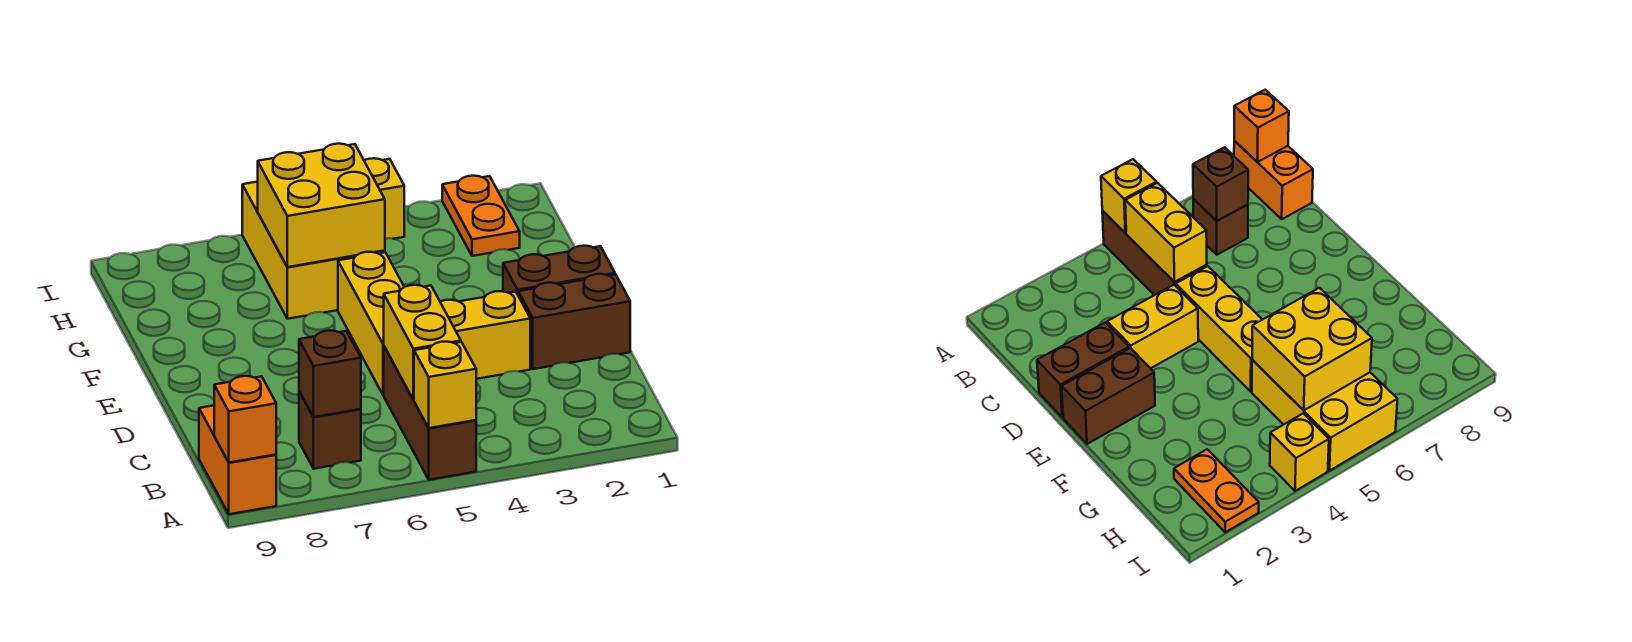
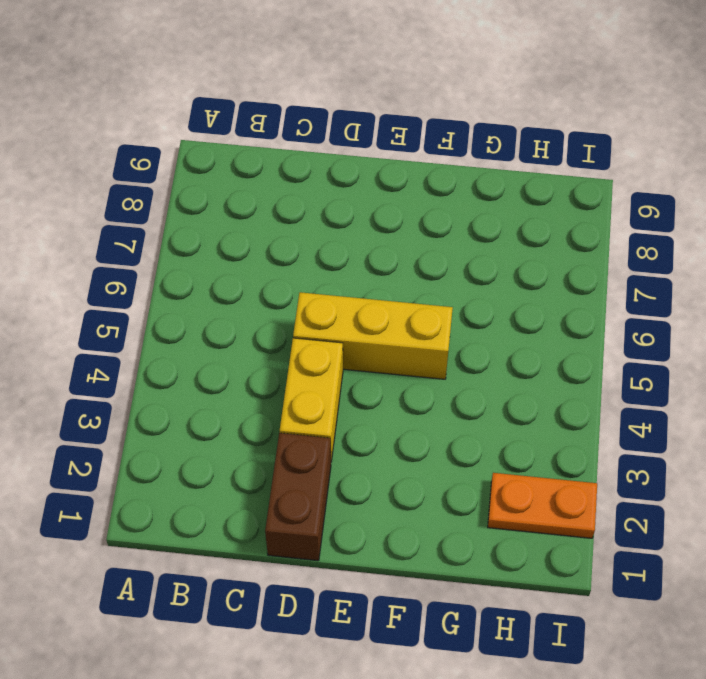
none -> brown brick A5:C5 level 1
none -> orange brick A9:B9 level 1
none -> brown brick B7 level 1

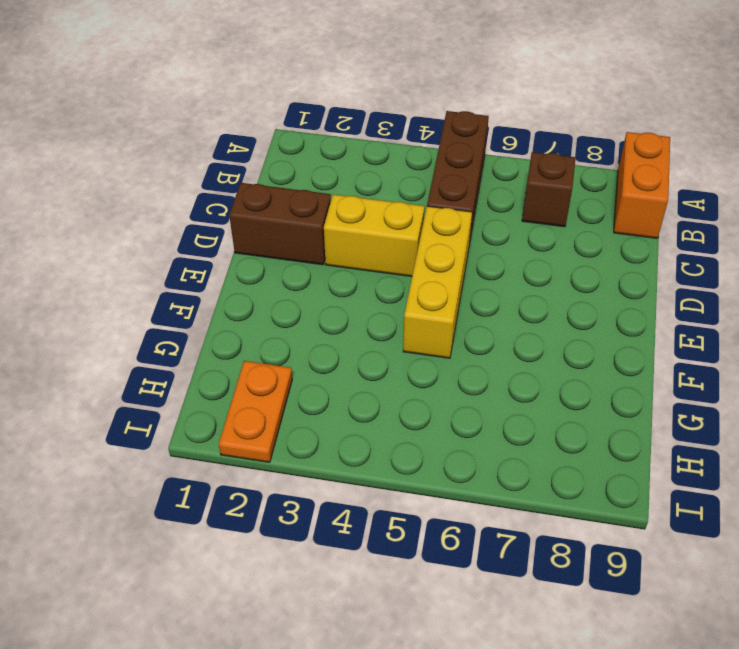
none -> brown brick E1:E2 level 1
none -> yellow brick G5:I6 level 1
none -> yellow brick I4 level 1

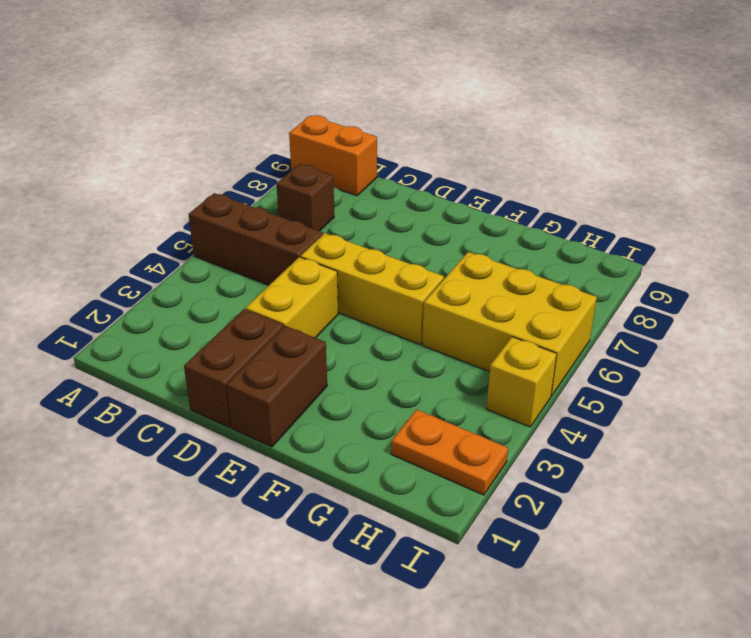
none -> yellow brick A5 level 2
none -> orange brick A9 level 2
none -> yellow brick B5:C5 level 2

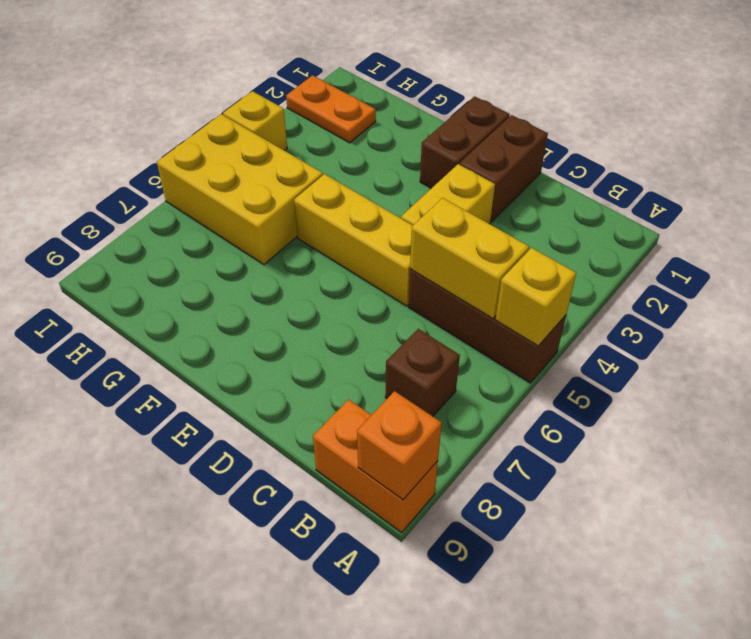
none -> brown brick B7 level 2
none -> yellow brick G5:H6 level 2

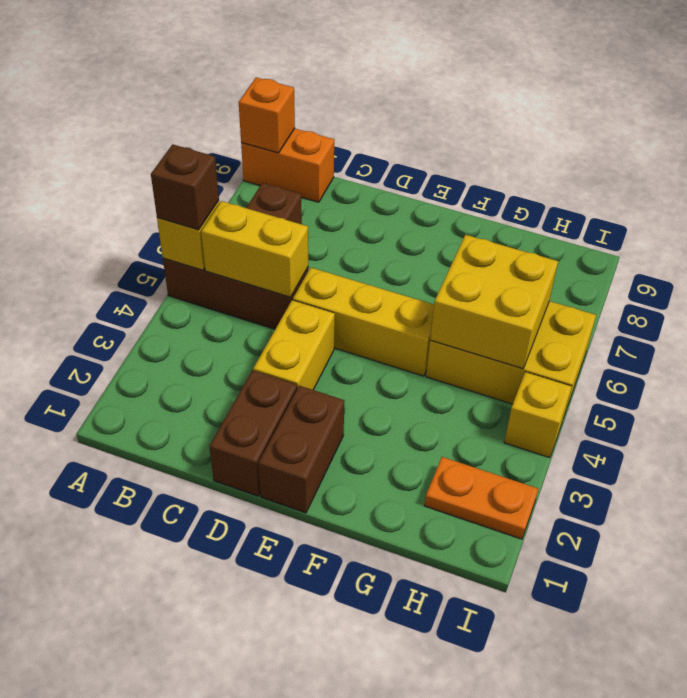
brown brick A5 level 3 -> brown brick B7 level 2

